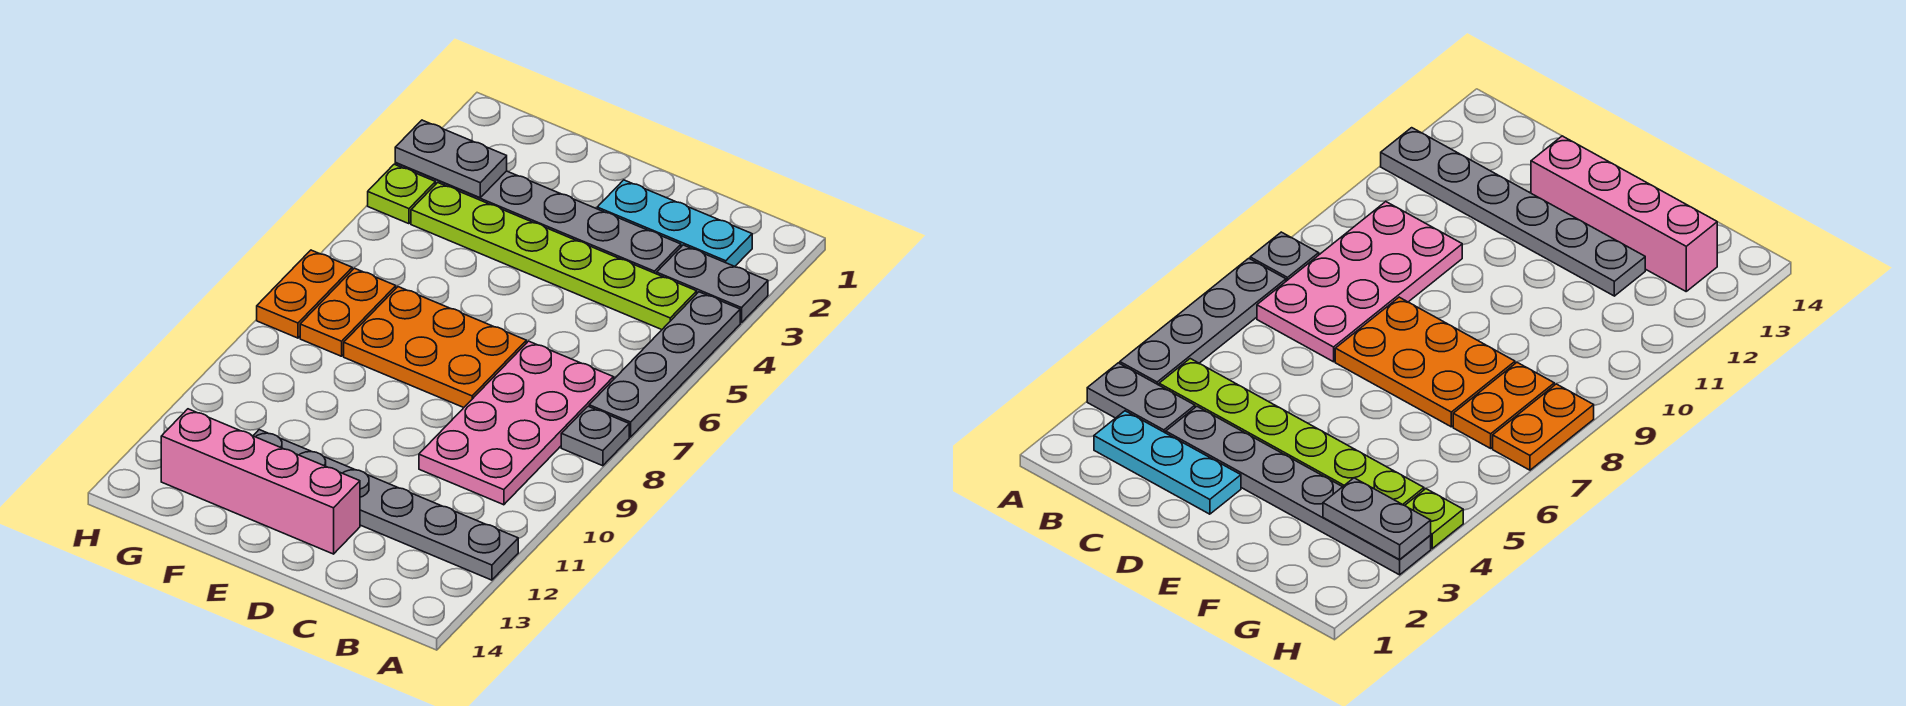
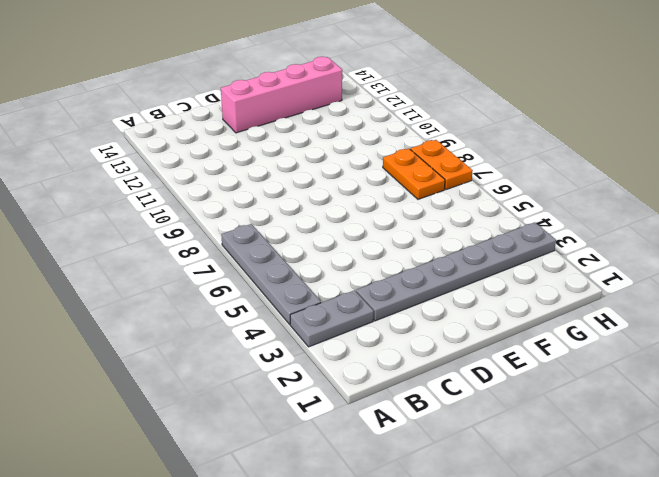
none -> grey plate A8 level 1
none -> grey plate A12:F12 level 1
none -> cyan plate B2:D2 level 1

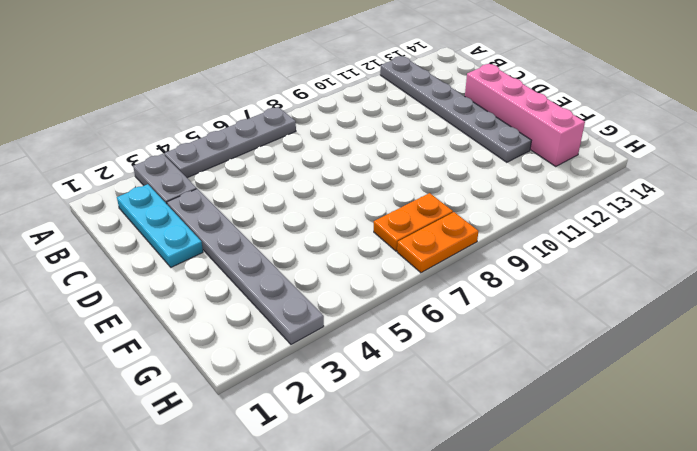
none -> grey plate A8 level 1
none -> lime plate B4:G4 level 1
none -> pink plate B7:C10 level 1

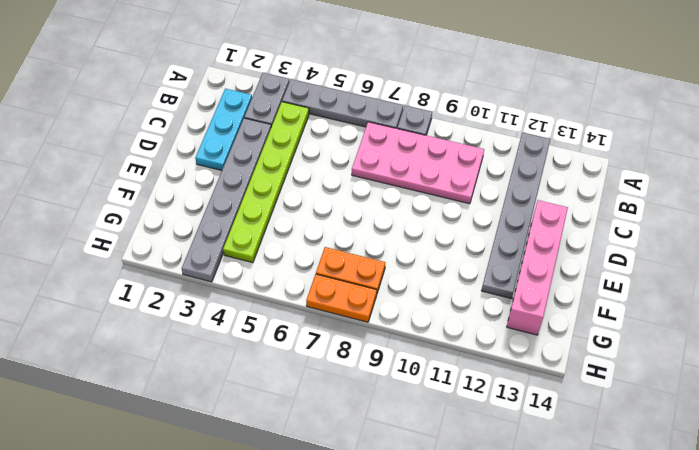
none -> orange plate D7:F8 level 1
none -> lime plate H4 level 1
none -> grey plate G3:H3 level 2

